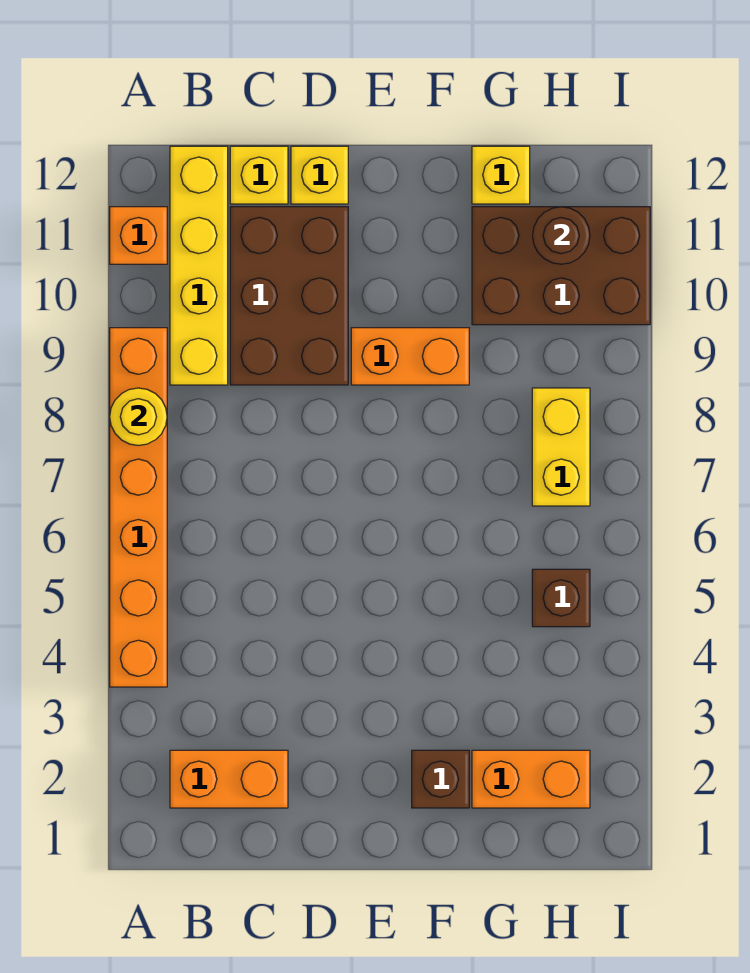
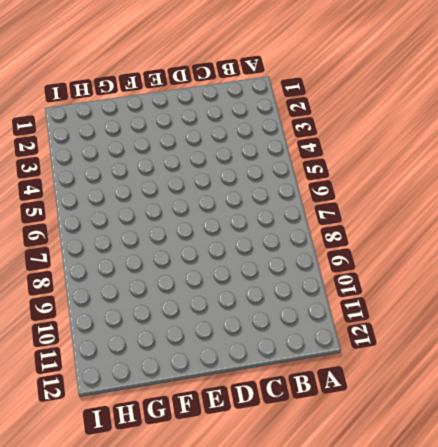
none -> orange brick A4:A9 level 1
none -> orange brick A11 level 1
none -> orange brick B2:C2 level 1

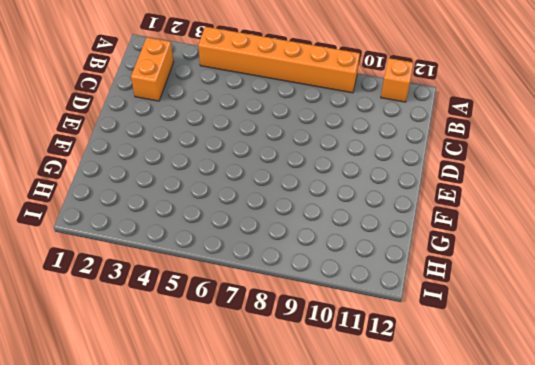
none -> yellow brick B9:B12 level 1
none -> brown brick C9:D11 level 1
none -> yellow brick C12 level 1

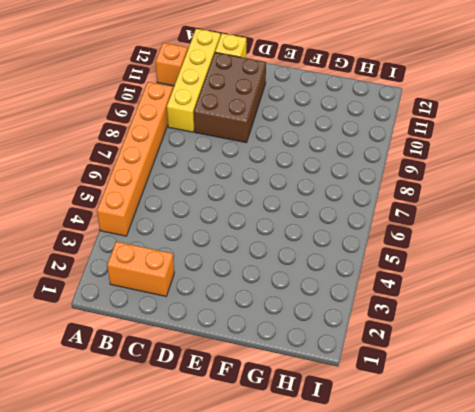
none -> yellow brick D12 level 1
none -> orange brick E9:F9 level 1
none -> brown brick F2 level 1

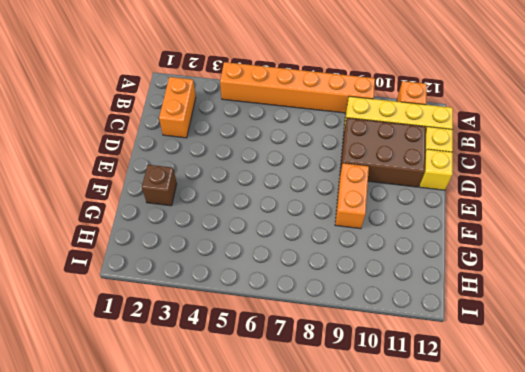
none -> orange brick G2:H2 level 1
none -> brown brick G10:I11 level 1
none -> yellow brick G12 level 1

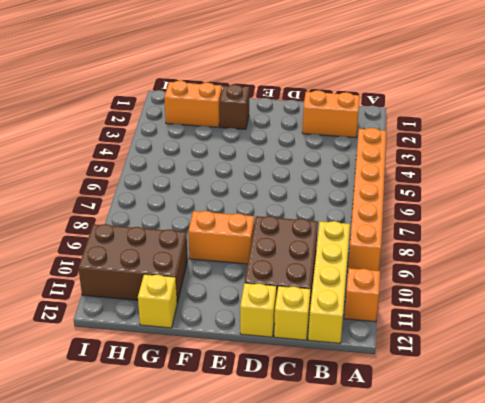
none -> brown brick H5 level 1
none -> yellow brick H7:H8 level 1
none -> yellow round brick A8 level 2

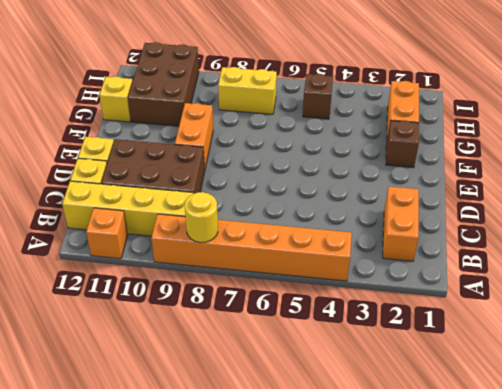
none -> brown round brick H11 level 2

